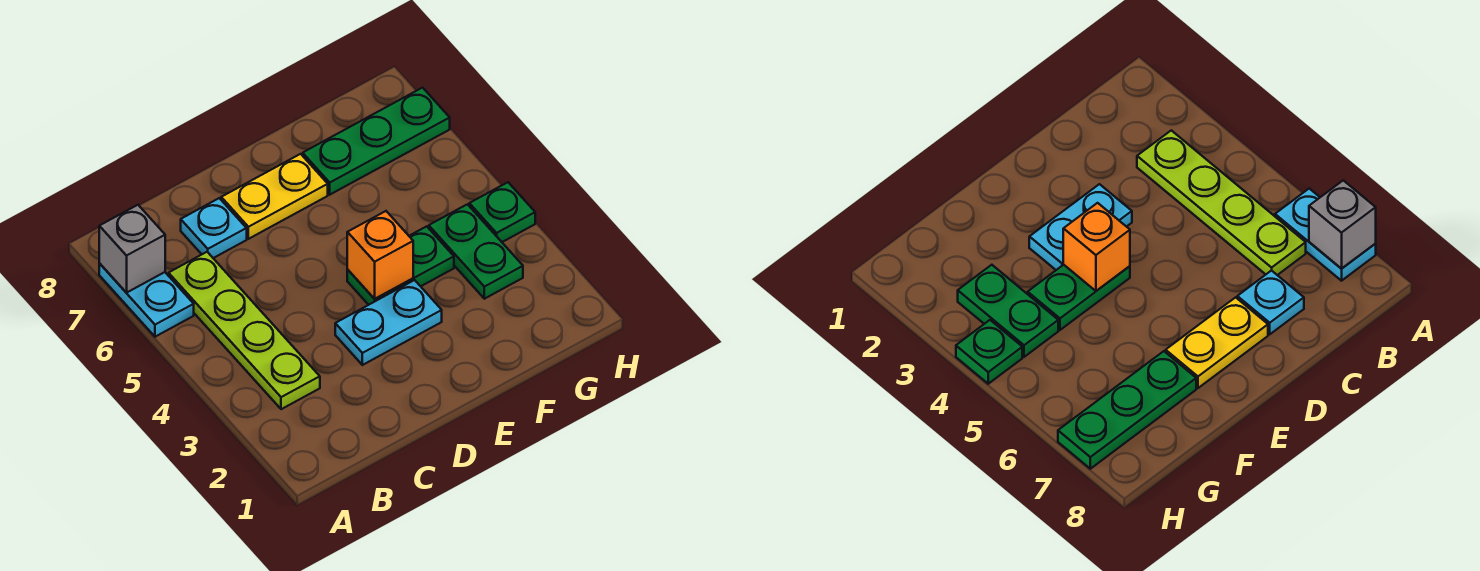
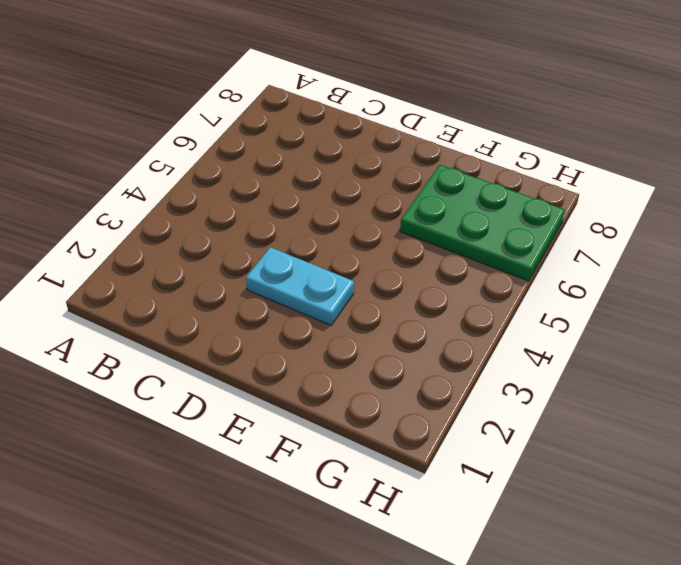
green plate F6:H7 level 1 -> green plate F7:H7 level 1
none -> cyan plate A6:A7 level 1
none -> lime plate B3:B6 level 1

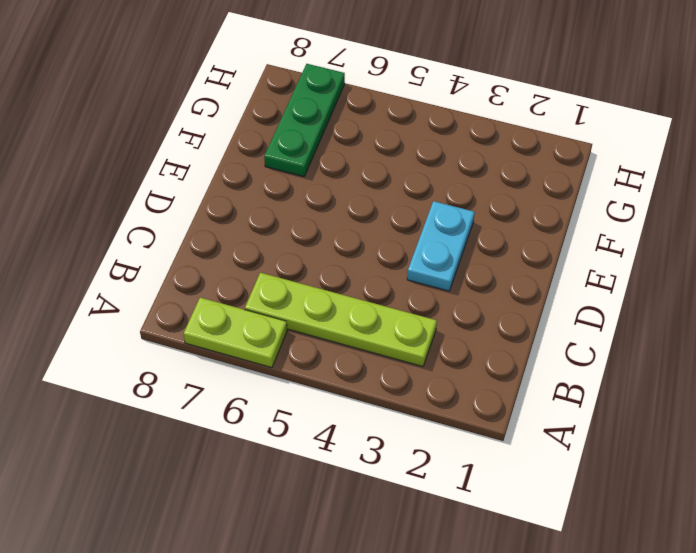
lime plate A6:A7 level 1 -> cyan plate A6:A7 level 1
none -> cyan plate C7 level 1
none -> yellow plate D7:E7 level 1

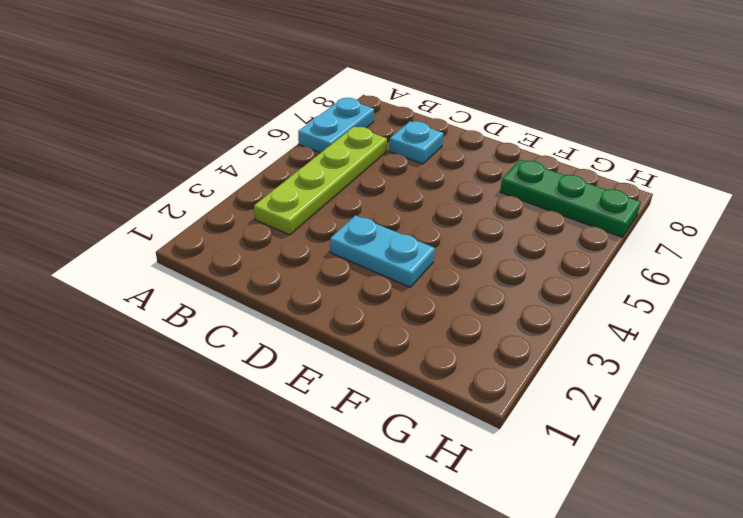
none -> yellow plate D7:E7 level 1
none -> green plate E4:F4 level 1

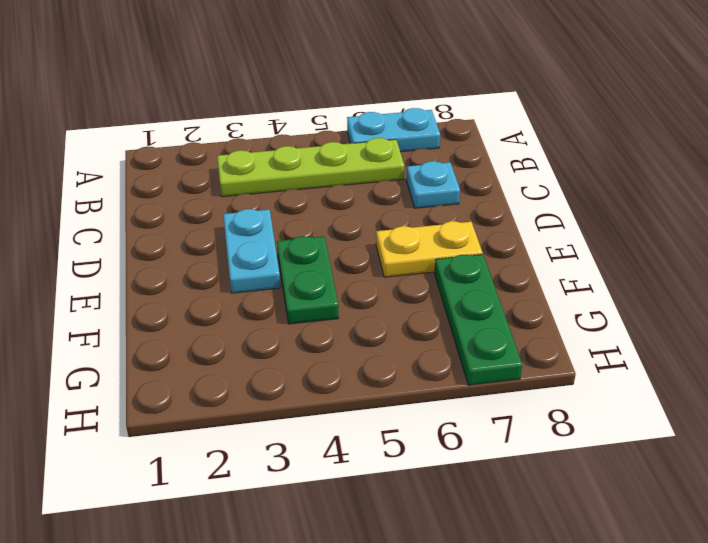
yellow plate E6:E7 level 1 -> yellow plate D7:E7 level 1
none -> green plate G3:G4 level 1
none -> green plate H4 level 1

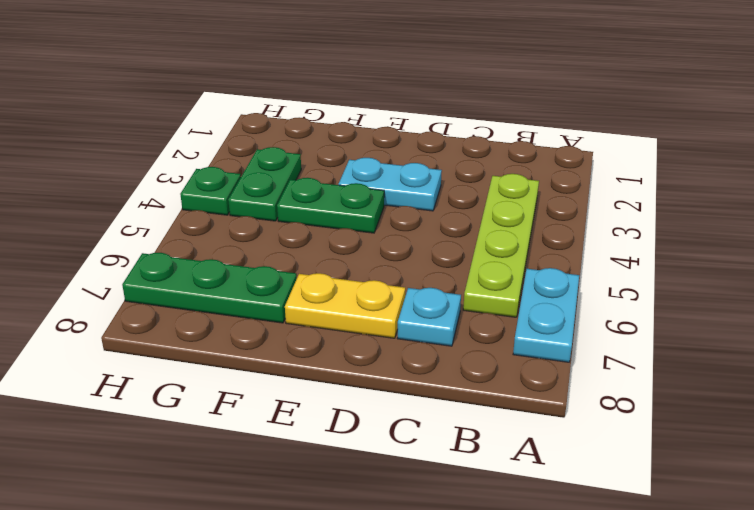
none -> grey brick A7 level 2
none -> orange brick E4 level 2

